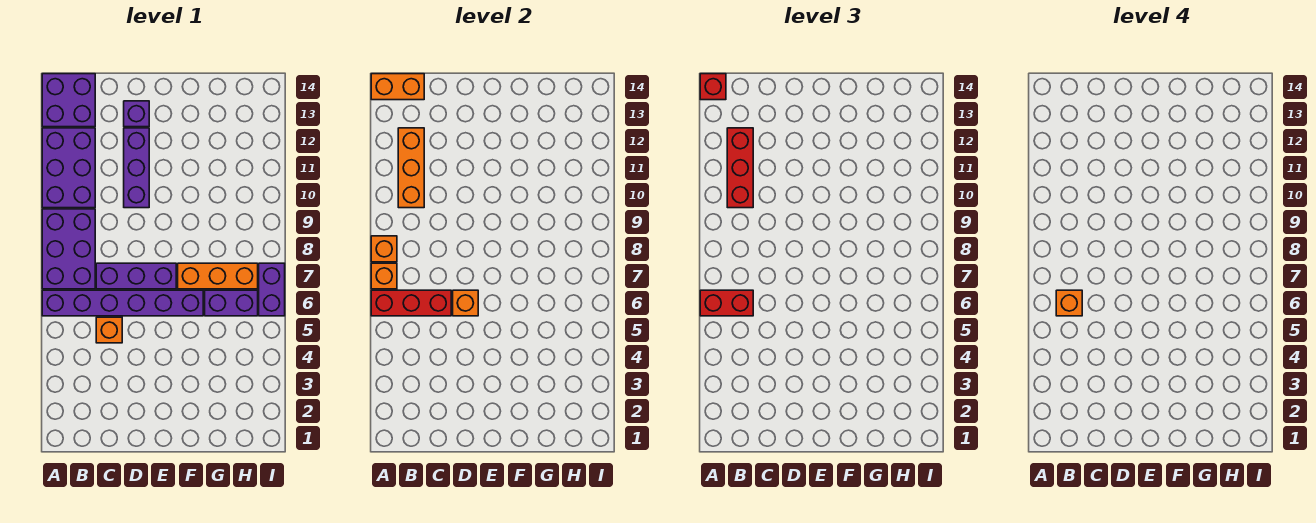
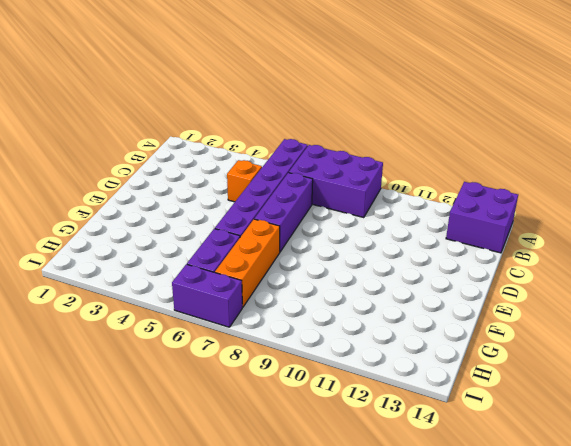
none -> purple brick A10:B12 level 1
none -> purple brick D10:D12 level 1
none -> purple brick D13 level 1

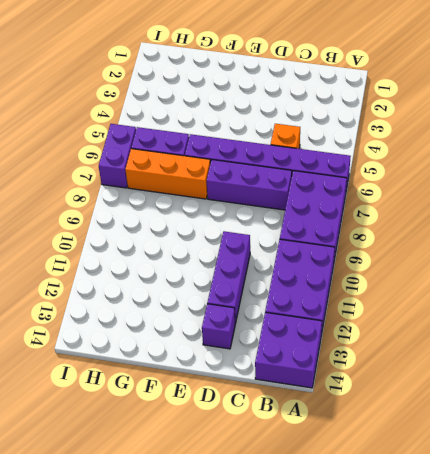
none -> red brick A6:C6 level 2
none -> orange brick A7 level 2
none -> orange brick A8 level 2

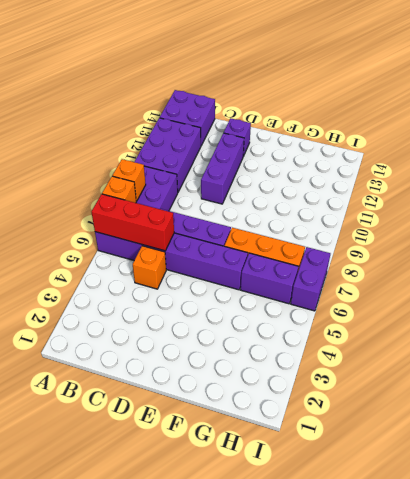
none -> orange brick A14:B14 level 2
none -> orange brick B10:B12 level 2
none -> orange brick D6 level 2

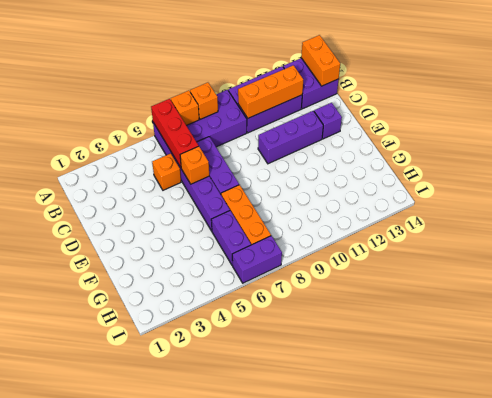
none -> red brick A6:B6 level 3
none -> red brick A14 level 3
none -> red brick B10:B12 level 3

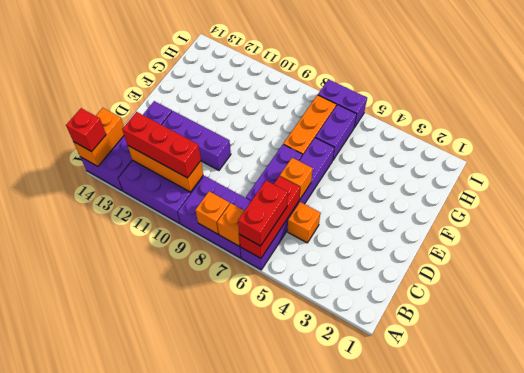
none -> orange brick B6 level 4

